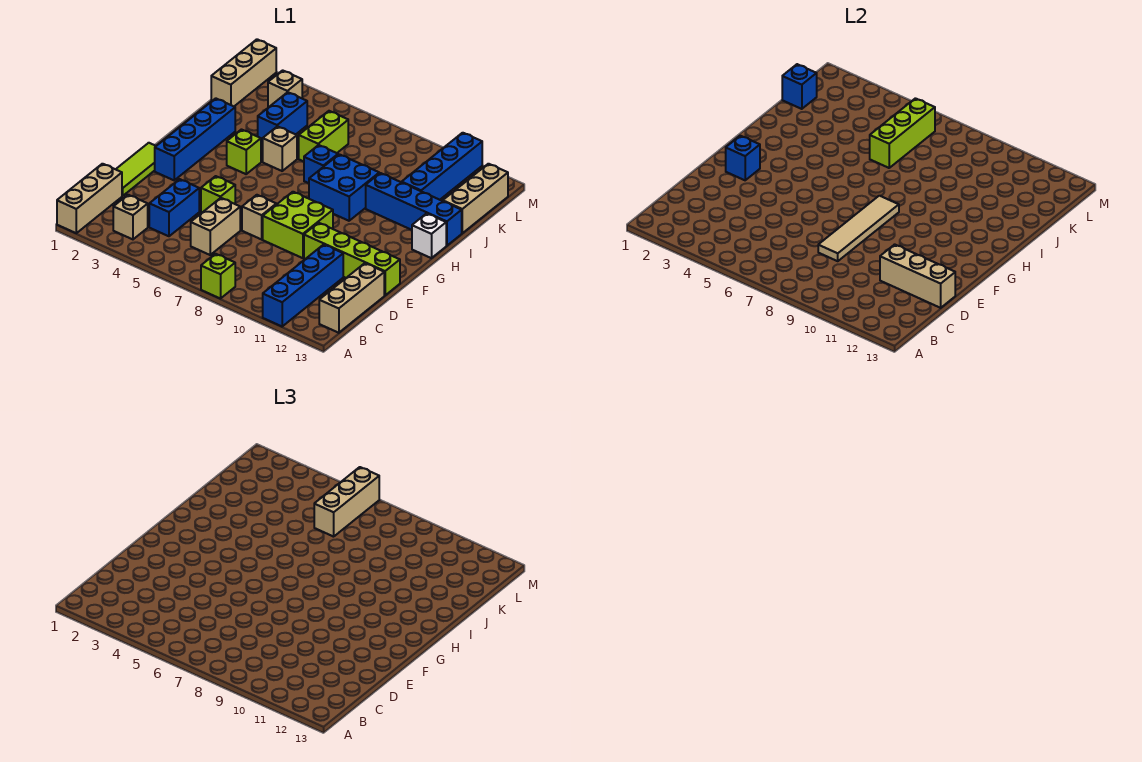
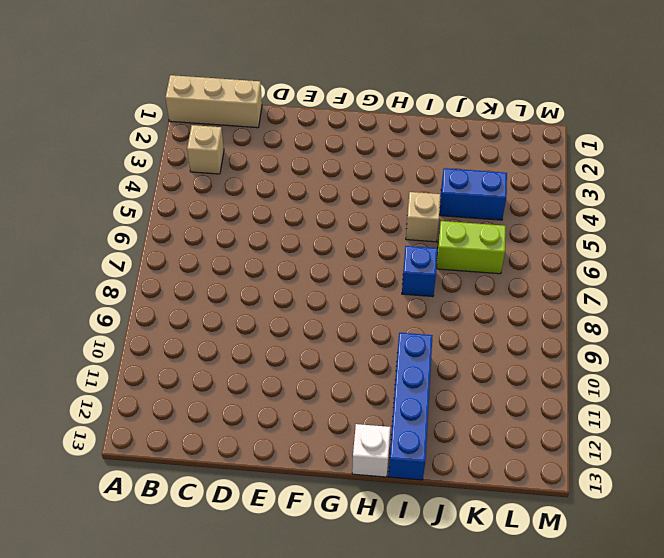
none -> lime brick A8 level 1
none -> blue brick A11:D11 level 1
none -> tan brick B13:D13 level 1
none -> blue brick C4:D4 level 1

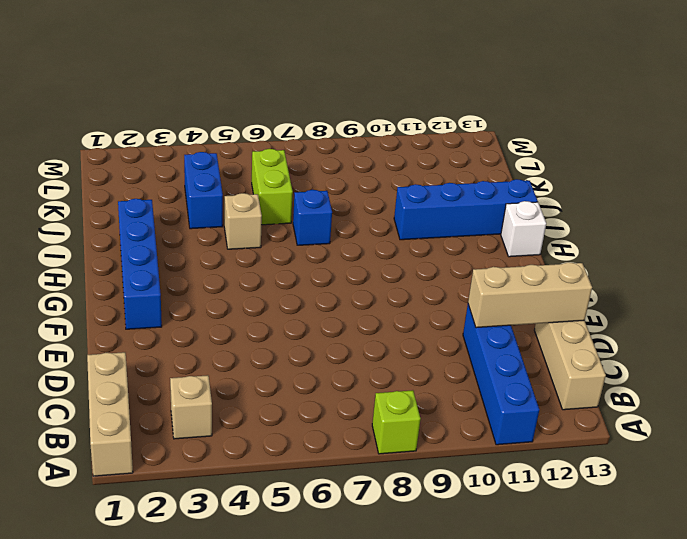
none -> blue brick C4:D4 level 1
none -> tan brick C6:D6 level 1
none -> lime tile D1:F1 level 1
none -> lime brick E5 level 1

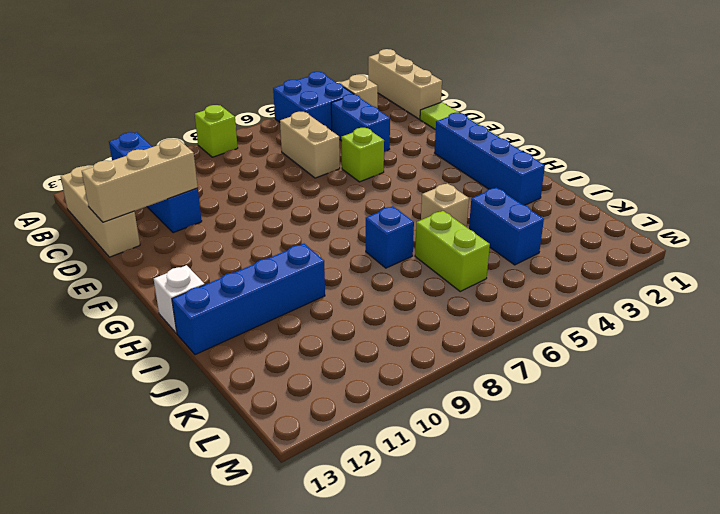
blue brick A4:B5 level 1 -> blue brick H8:I9 level 1
none -> tan brick E7 level 1
none -> lime brick E8:F9 level 1
none -> lime brick E10:E13 level 1
none -> lime brick H4 level 1

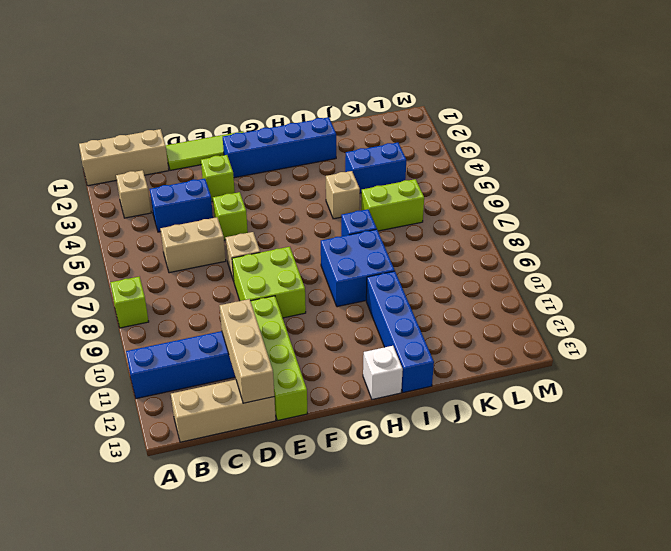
lime brick E3 level 1 -> lime brick H4 level 1
none -> blue brick J11:M11 level 1
none -> tan brick J13:L13 level 1
none -> tan brick K1:M1 level 1
none -> tan brick L3 level 1

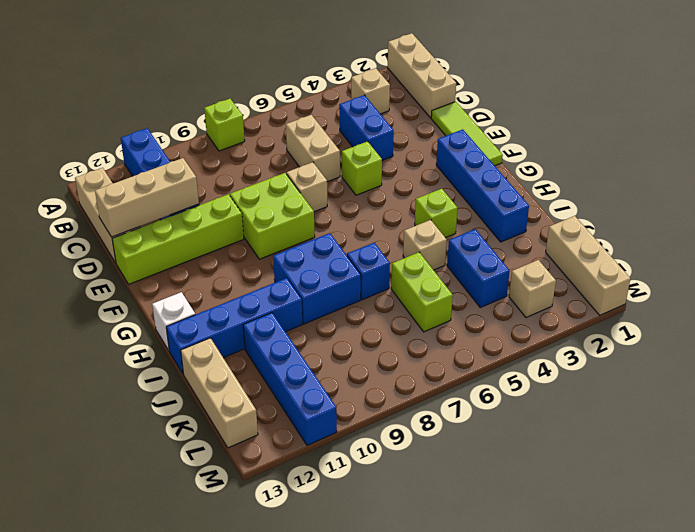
none -> tan tile D8:G8 level 2
none -> blue brick F2 level 2
none -> lime brick J6:L6 level 2
none -> blue brick K1 level 2

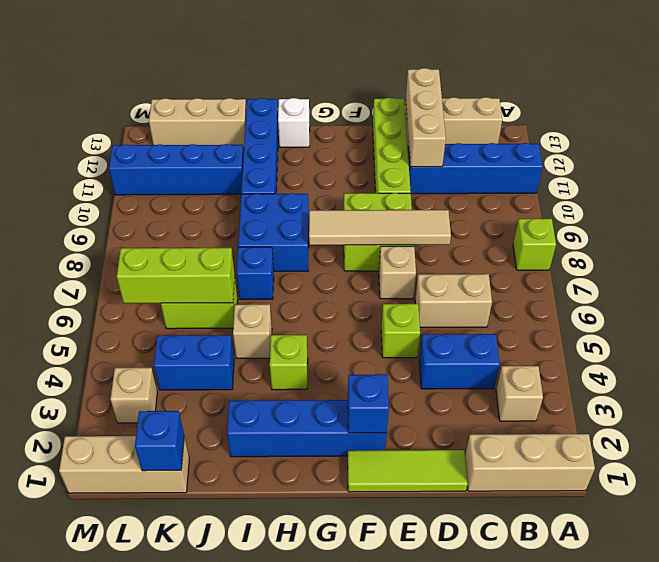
none -> tan brick K6:M6 level 3

